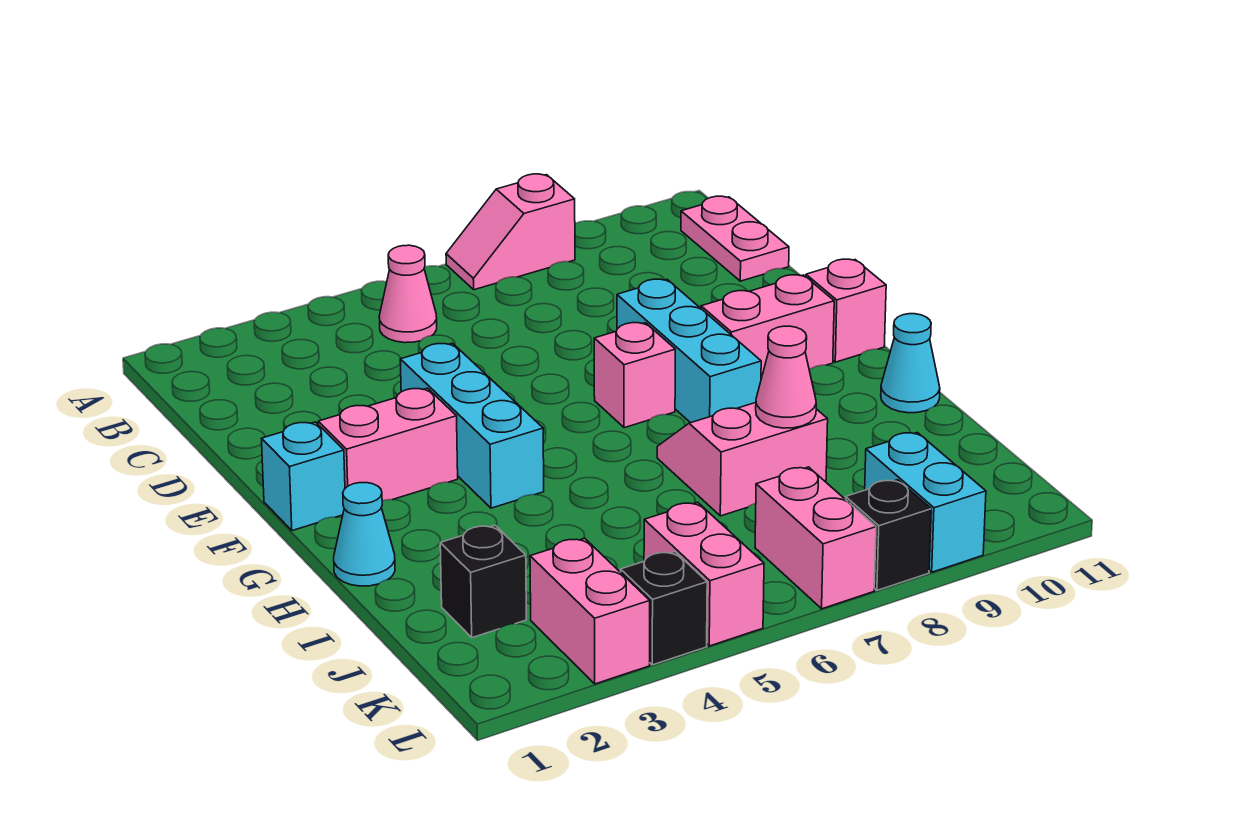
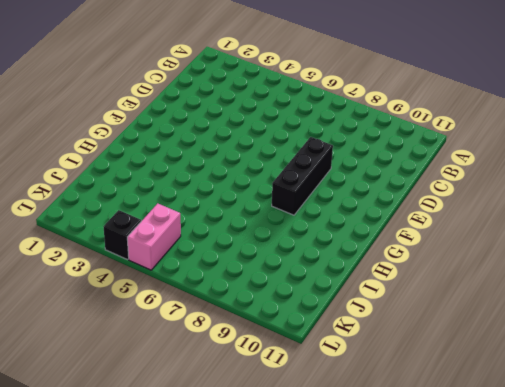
black brick E8:G8 level 1 -> cyan brick E8:G8 level 1
none -> pink slope A7:A8 level 1 top 8
none -> pink cone B5 level 1
none -> pink plate B11:C11 level 1

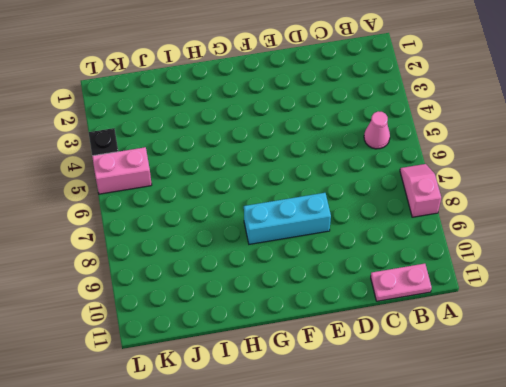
none -> cyan brick E4:G4 level 1
none -> cyan brick F1 level 1
none -> pink brick F2:F3 level 1

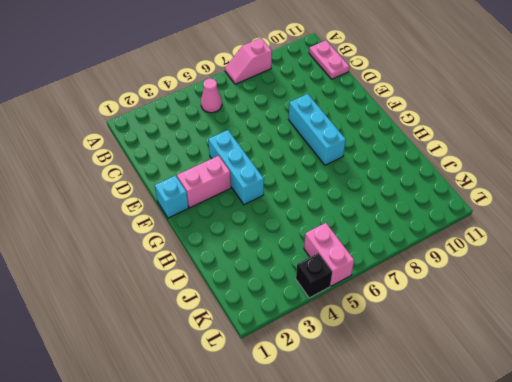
none -> pink brick F7 level 1
none -> pink brick F9:F10 level 1
none -> pink brick F11 level 1

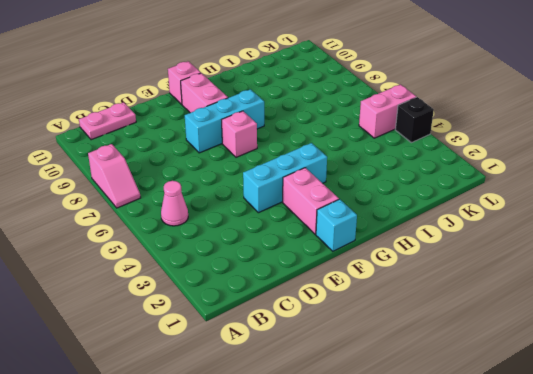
none -> cyan cone H1 level 1
none -> pink slope H7:I8 level 1 top I
none -> cyan cone H11 level 1

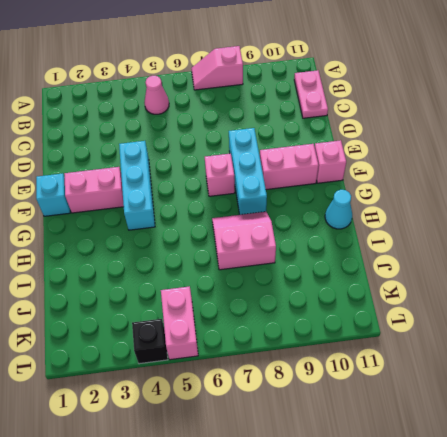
none -> cyan cone H1 level 1
none -> black brick J2 level 1
none -> pink brick K3:L3 level 1

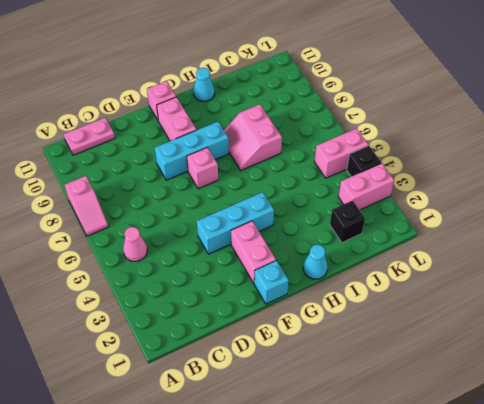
none -> pink brick K7:L7 level 1
none -> cyan brick K9:L9 level 1
none -> black brick L8 level 1

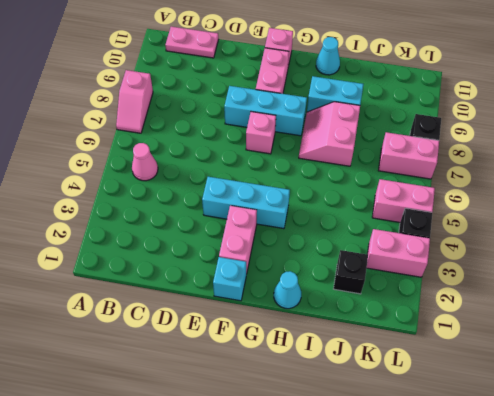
cyan brick H9:I9 level 1 -> cyan brick K9:L9 level 1
none -> pink cone I8 level 2

